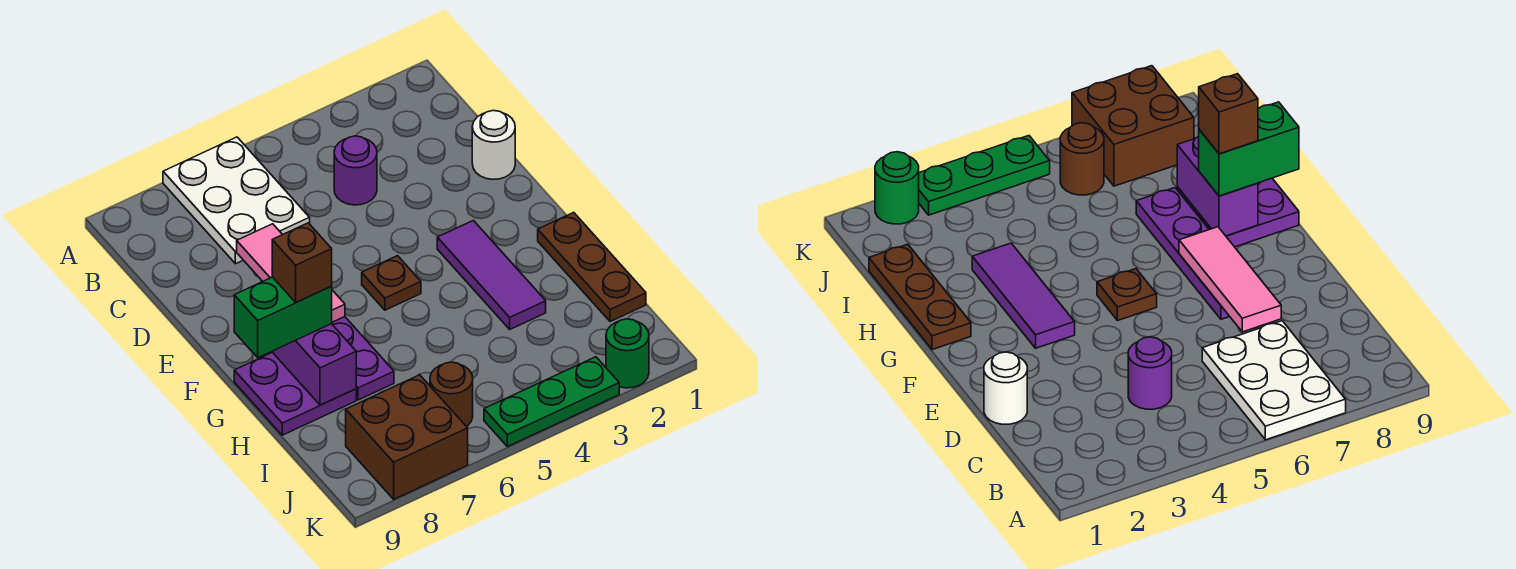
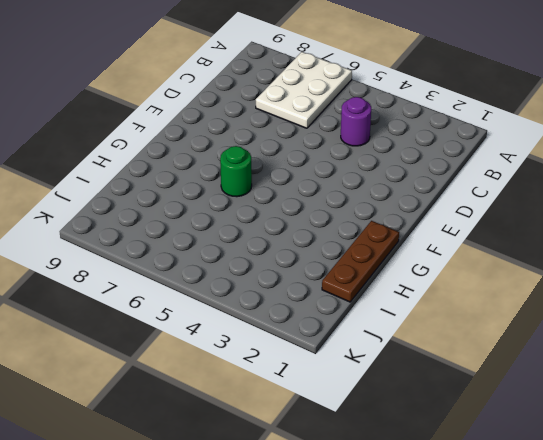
green round brick G6 level 1 -> green round brick K2 level 1
none -> white round brick D1 level 1
none -> purple plate E7:H7 level 1
none -> purple tile F3:H3 level 1

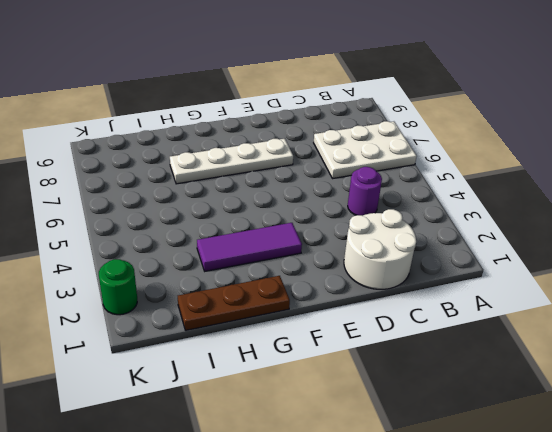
white round brick C1:D2 level 1 -> white round brick D1 level 1
white plate E7:H7 level 1 -> purple plate E7:H7 level 1
none -> brown plate F5 level 1
none -> purple plate G8:H9 level 1
none -> brown round brick J6 level 1

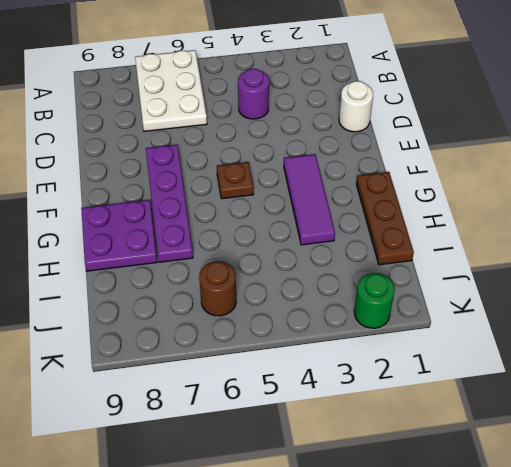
none -> brown brick J7:K8 level 1
none -> green plate K3:K5 level 1
none -> pink tile D7:F7 level 2

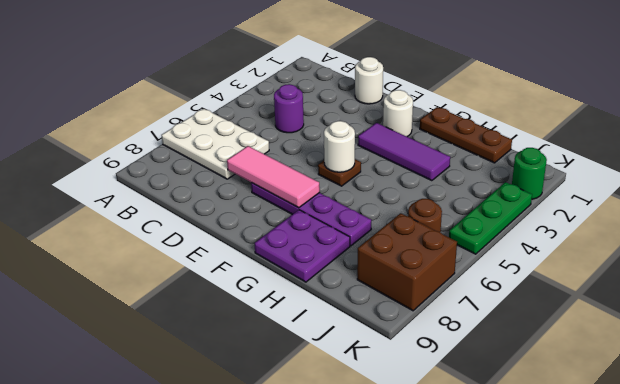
white round brick F2 level 1 -> none
white round brick F5 level 2 -> none
none -> purple brick G8:H8 level 2
none -> green brick G8:G9 level 3
none -> brown brick G8 level 4

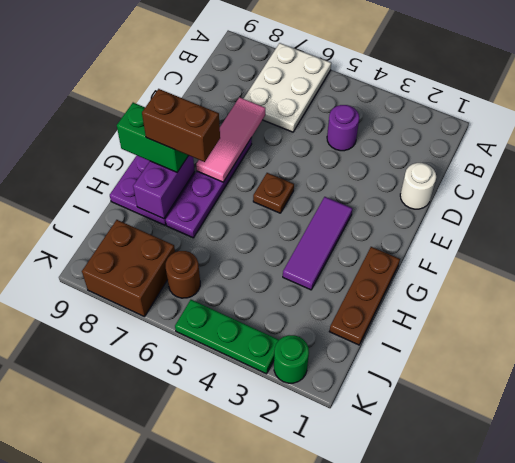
brown brick G7:G8 level 4 -> brown brick G8 level 4

